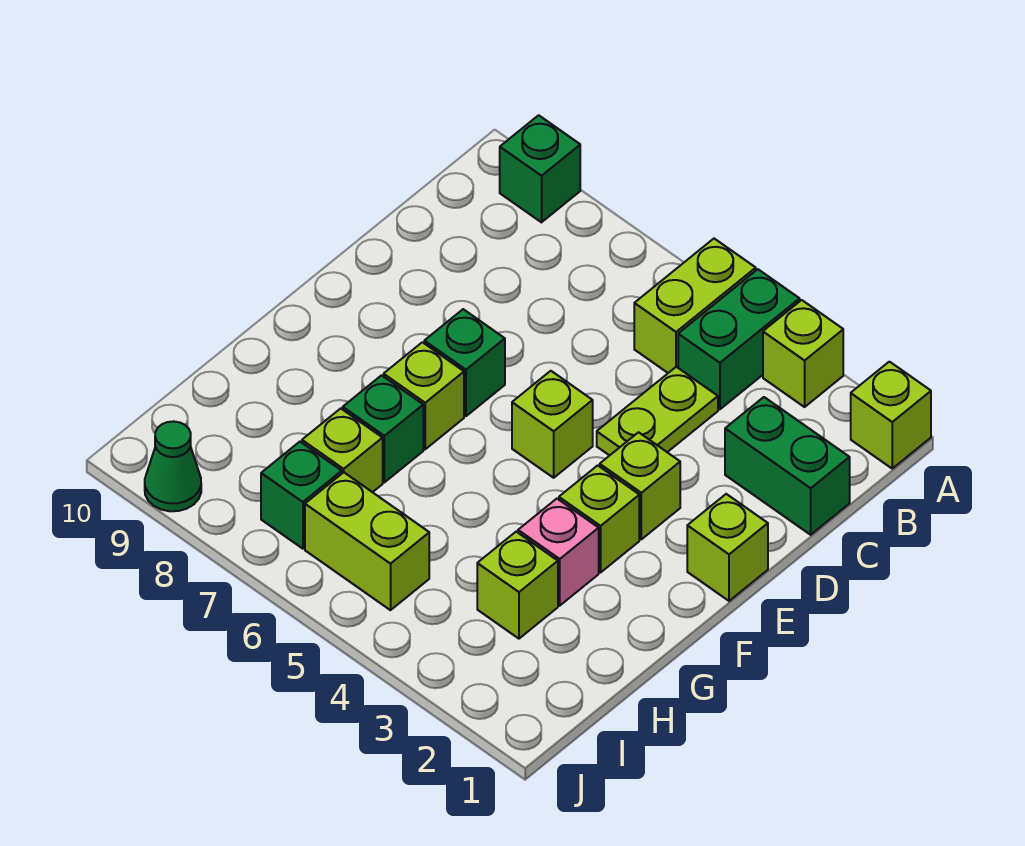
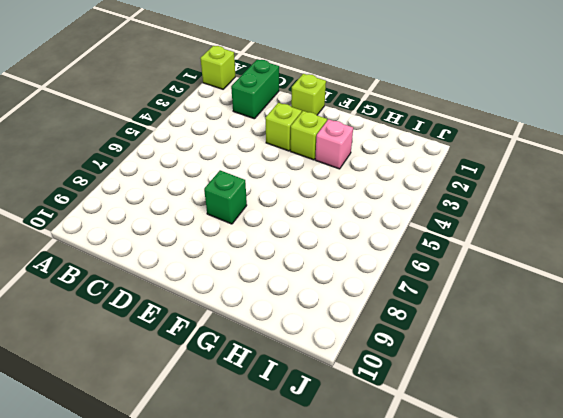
none -> lime brick A3 level 1
none -> green brick A4:B4 level 1
none -> lime brick A5:B5 level 1

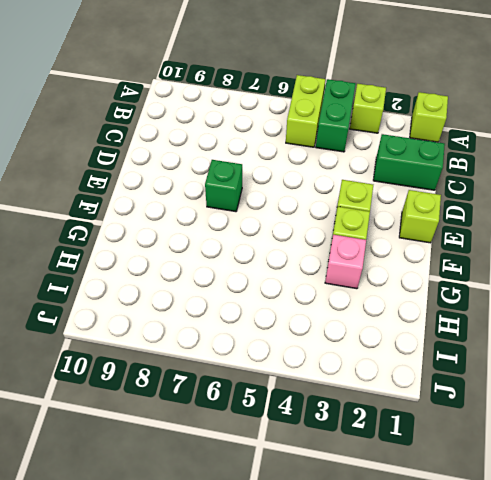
none -> green brick A9 level 1
none -> lime plate C4:D4 level 1
none -> lime brick E5 level 1

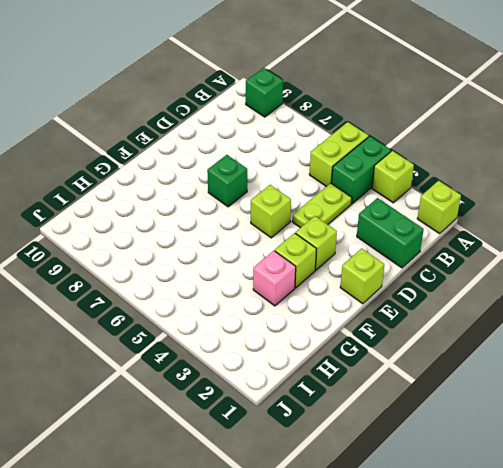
none -> lime brick F7 level 1
none -> green brick G7 level 1
none -> lime brick H3 level 1

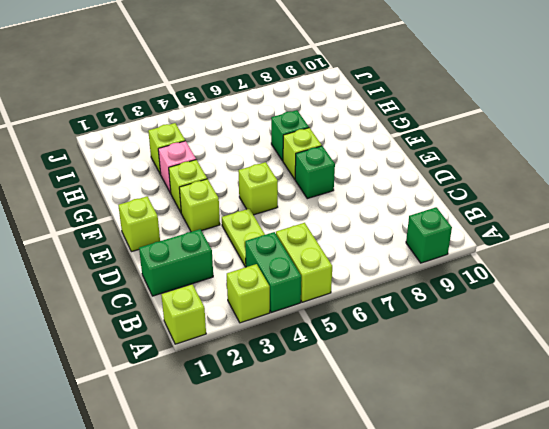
none -> lime brick H7 level 1
none -> lime brick I5:I6 level 1
none -> green brick I7 level 1

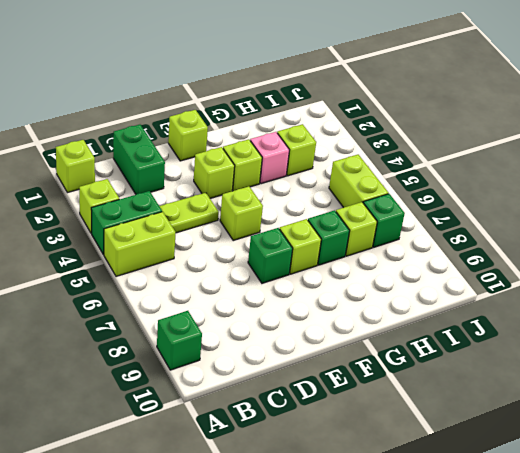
none -> green cone J9 level 1

